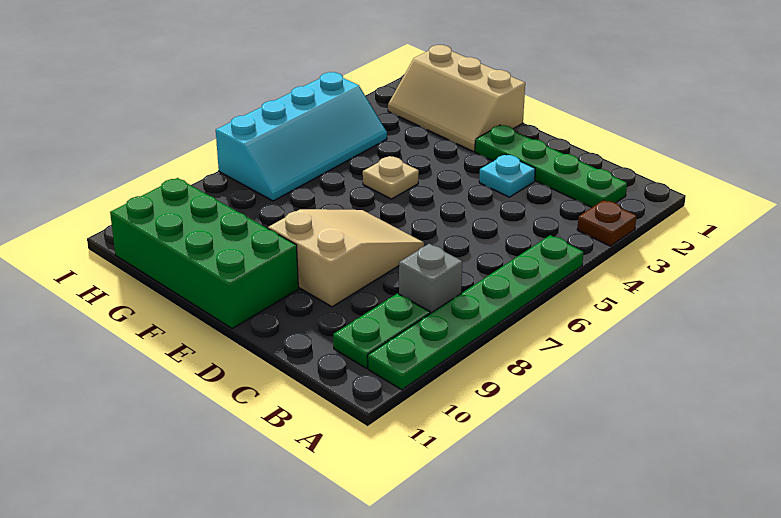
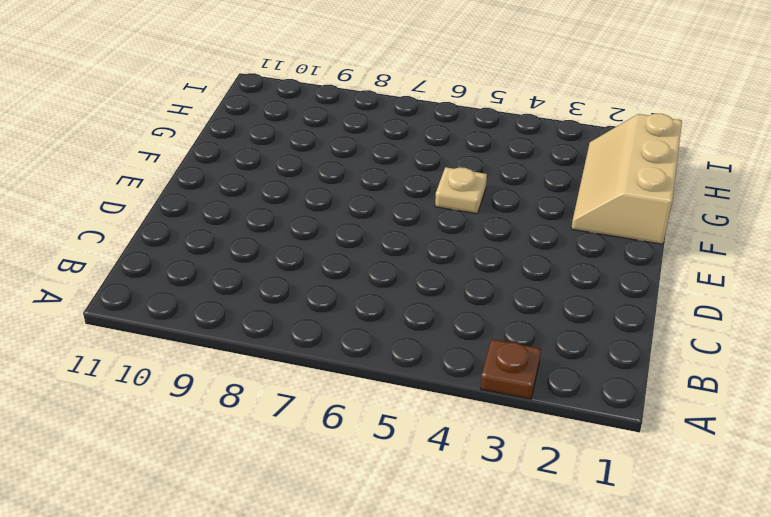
none -> green plate A5:A10 level 1
none -> green plate B2:E2 level 1

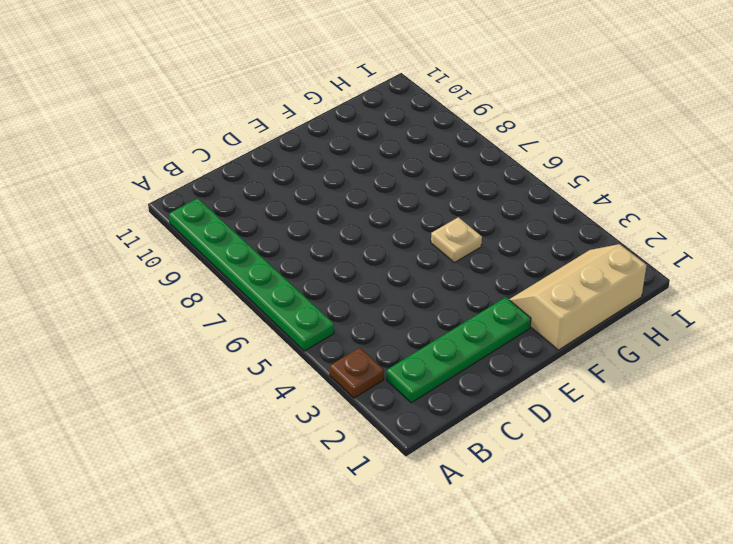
none -> grey brick B8 level 1
none -> green plate B9:B10 level 1

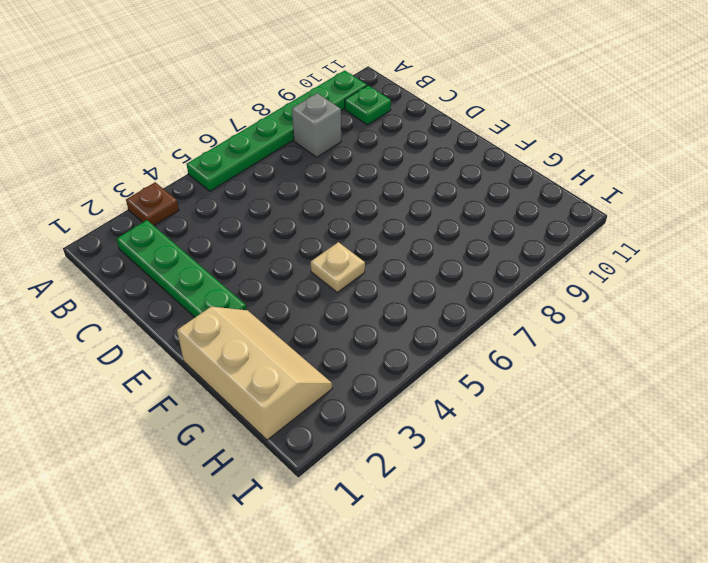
green plate B10 level 1 -> green plate B9:B10 level 1
none -> cyan plate D3 level 1
none -> tan slope D7:E9 level 1 top 9

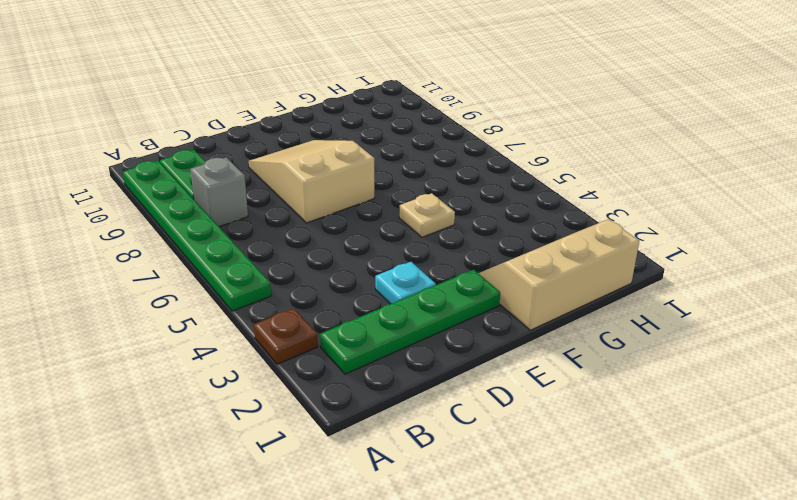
tan slope D7:E9 level 1 top 7 -> tan slope D7:E9 level 1 top 9
none -> green brick E10:H11 level 1
none -> cyan slope H4:I7 level 1 top I

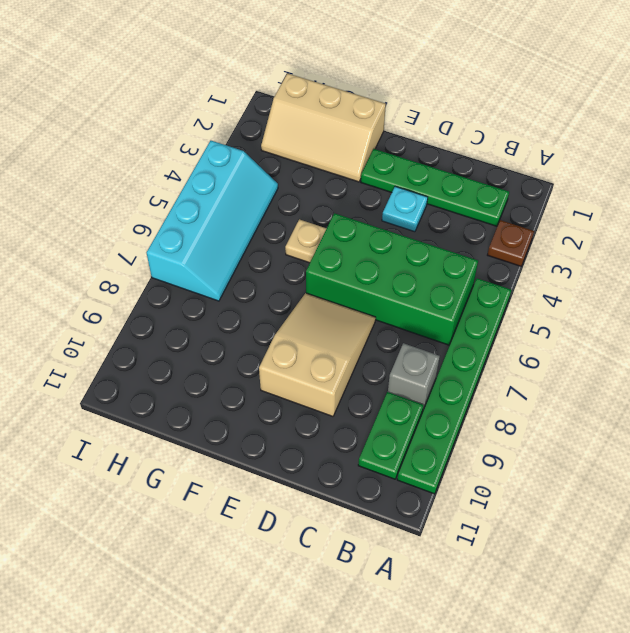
green brick B5:E6 level 1 -> green brick E10:H11 level 1

